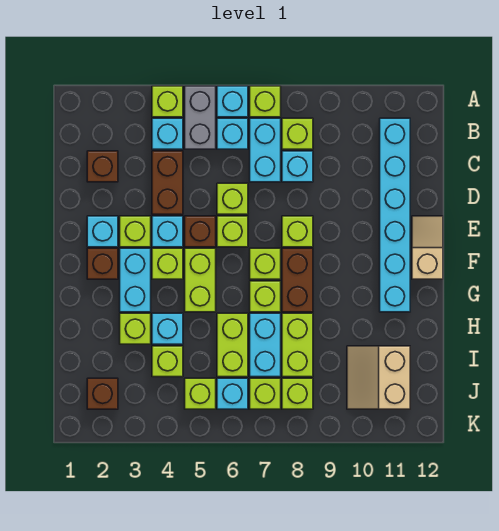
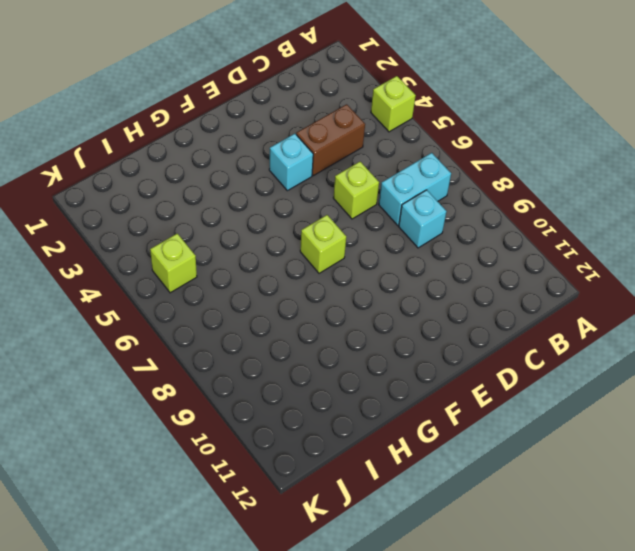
none -> grey brick A5:B5 level 1
none -> cyan brick A6 level 1
none -> lime brick A7 level 1
none -> cyan brick B4 level 1

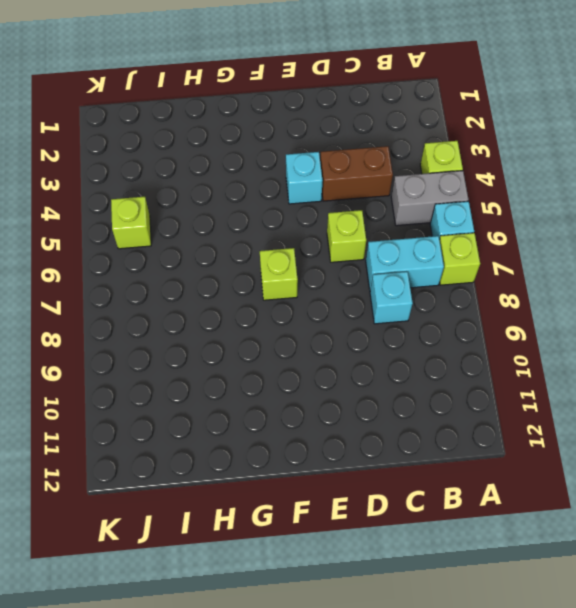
none -> cyan brick B4 level 1
none -> cyan brick B6 level 1
none -> lime brick B8 level 1
none -> cyan brick B11:G11 level 1

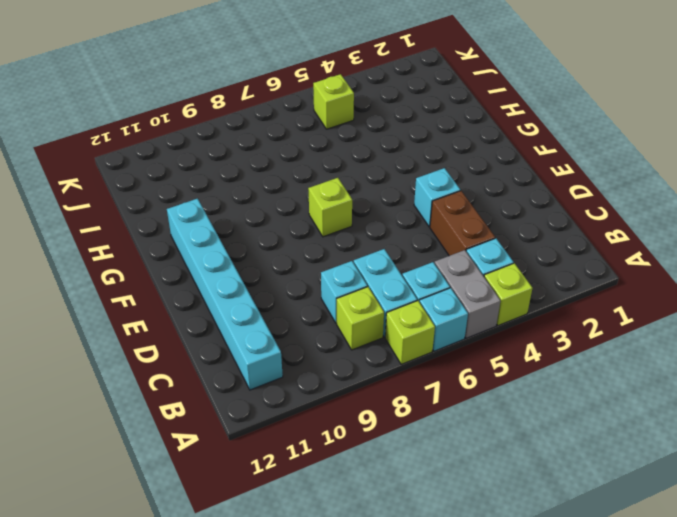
none -> brown brick C2 level 1
none -> lime brick D6 level 1
none -> cyan brick E2 level 1
none -> lime brick E3 level 1

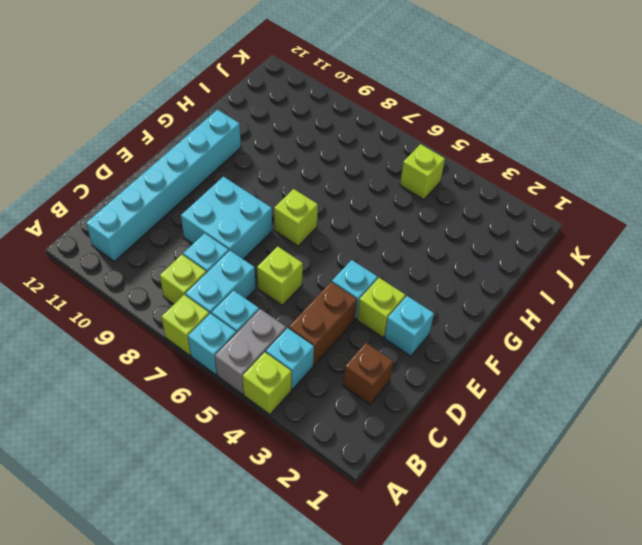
cyan brick D8:E9 level 1 -> lime brick E8 level 1
none -> brown brick E5 level 1
none -> lime brick E6 level 1
none -> tan slope E12:F12 level 1 top F
none -> brown brick F2 level 1

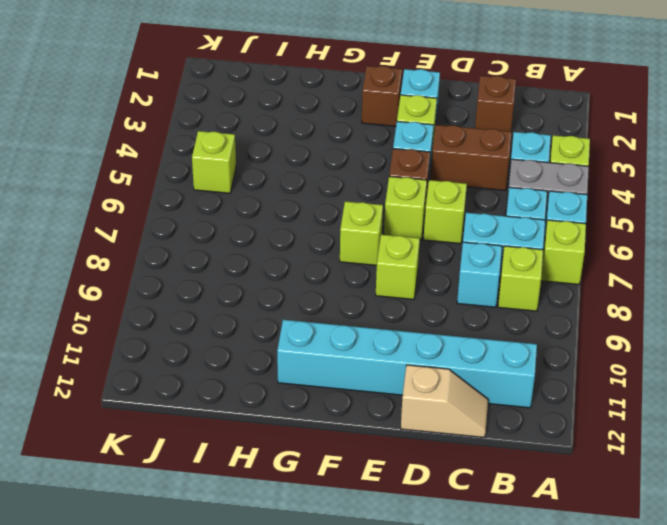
tan slope C12:D12 level 1 top D -> tan slope E12:F12 level 1 top F
none -> cyan brick F3:G3 level 1
none -> lime brick F4 level 1
none -> lime brick F5:G5 level 1
none -> brown brick F8:G8 level 1

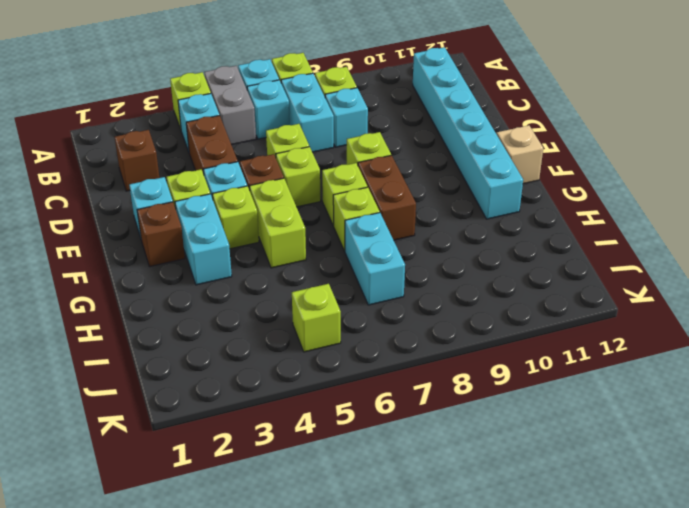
none -> lime brick H3 level 1
none -> cyan brick H4 level 1
none -> lime brick H6:I6 level 1
none -> lime brick H8:I8 level 1

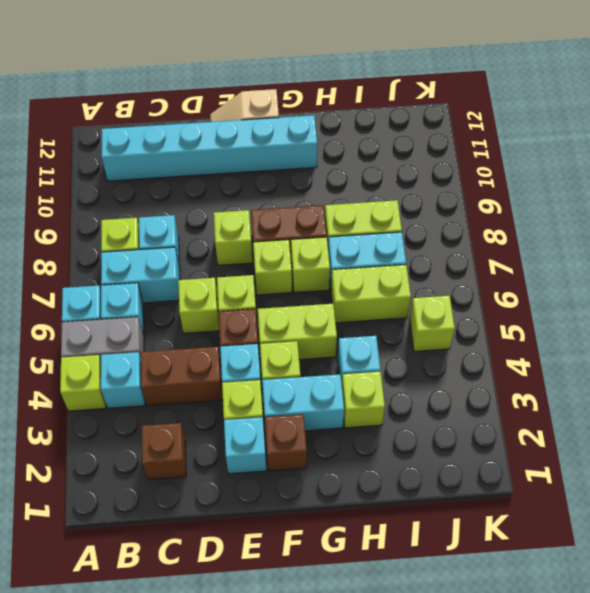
none -> lime brick A7 level 1
none -> lime brick I4 level 1
none -> tan slope I10:J11 level 1 top 11
none -> brown brick J2 level 1

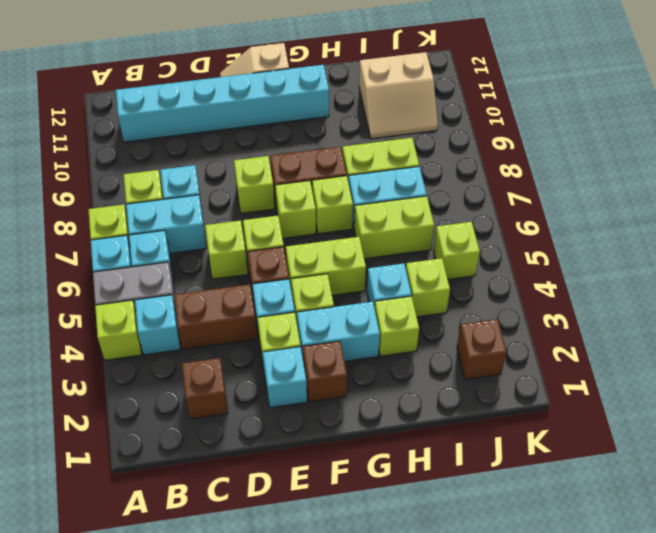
none -> cyan brick J6 level 1
none -> lime brick J7 level 1
none -> lime brick J8 level 1

